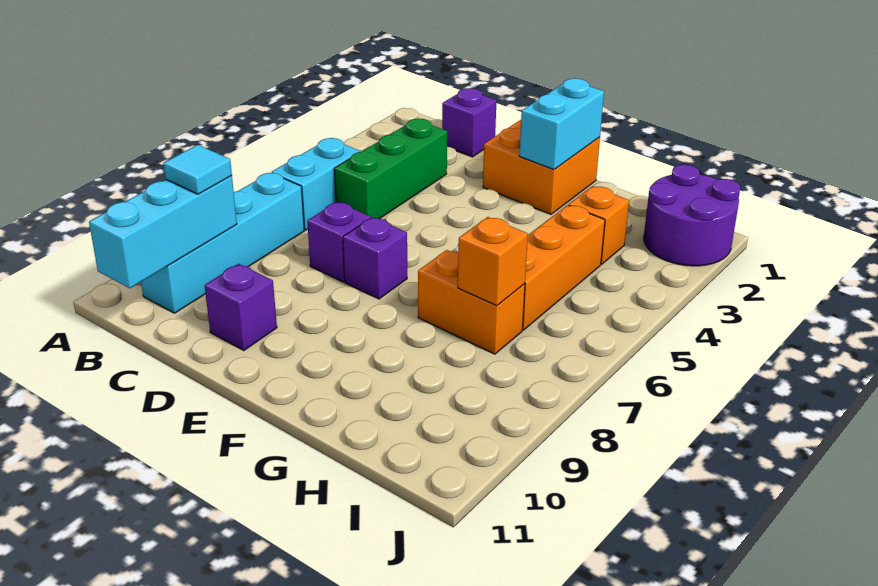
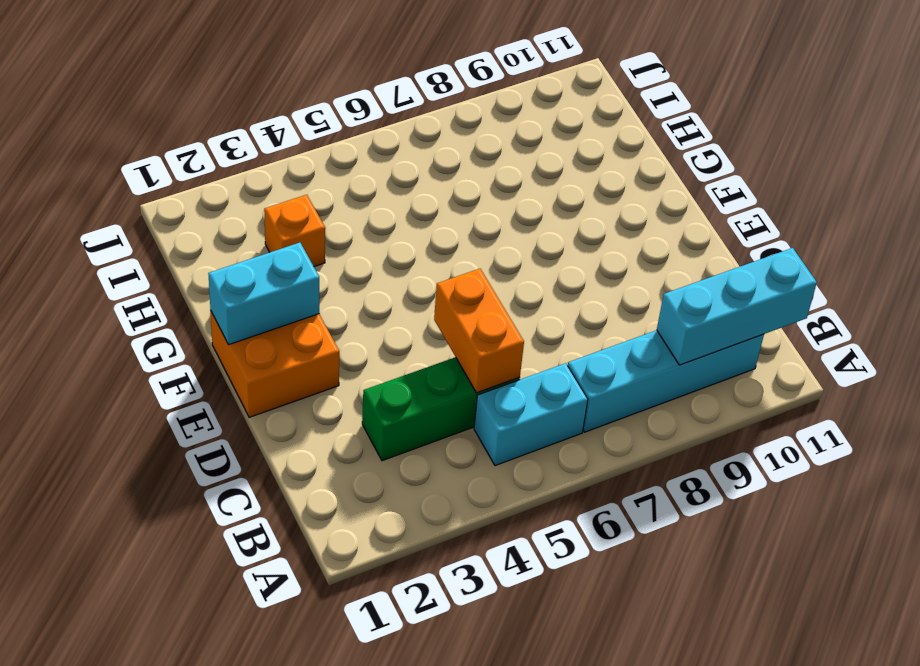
orange brick C5:D5 level 2 -> orange brick G7:H7 level 1
none -> purple brick C1 level 1
none -> purple brick D7 level 1
none -> purple brick D10 level 1

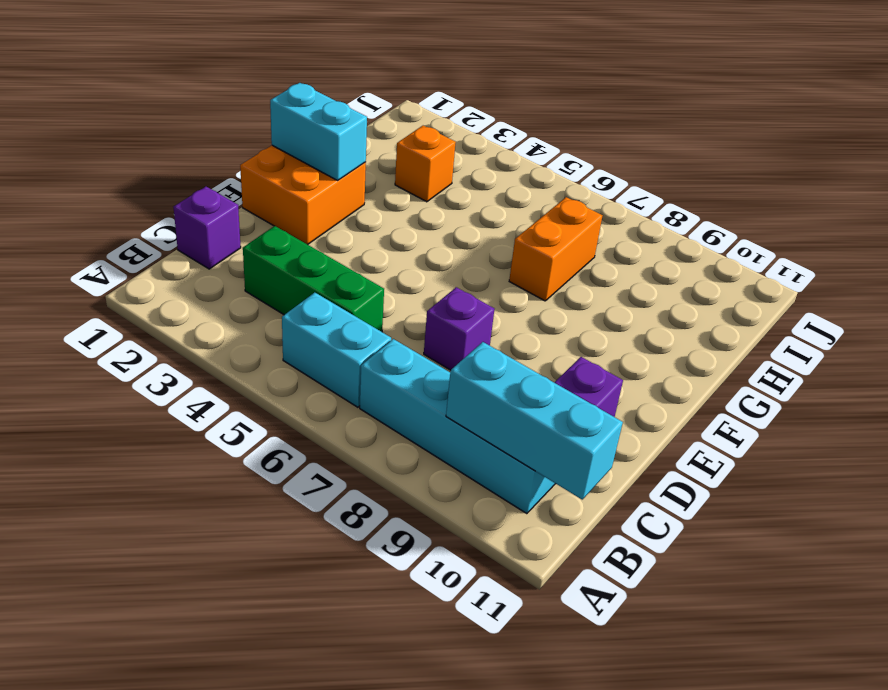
none -> purple brick E7 level 1
none -> orange brick H4:H6 level 1
none -> purple round brick I1:J2 level 1

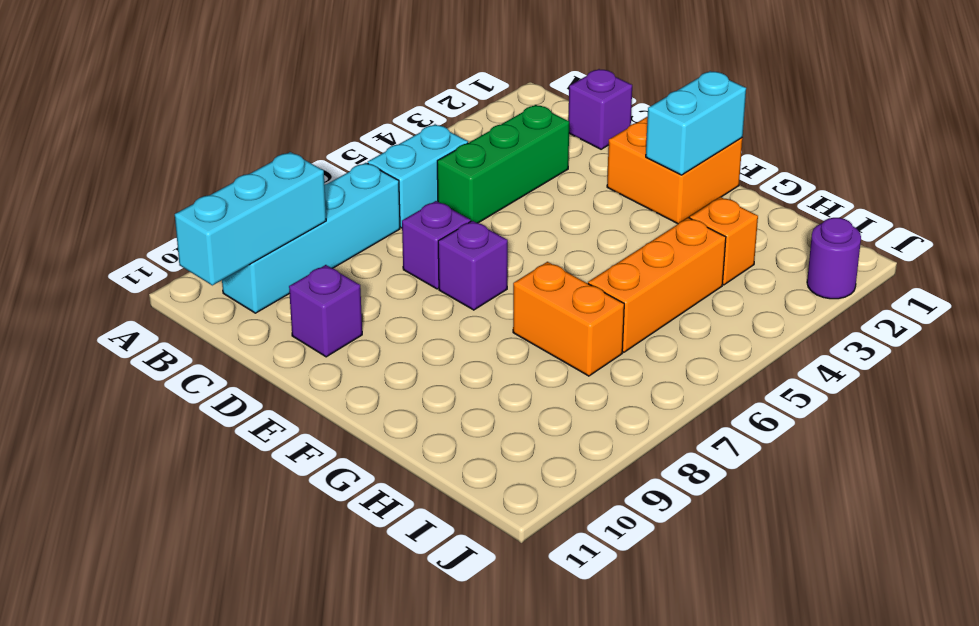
purple round brick J2 level 1 -> purple round brick I1:J2 level 1
none -> orange brick H7 level 2
none -> cyan tile B9 level 3

